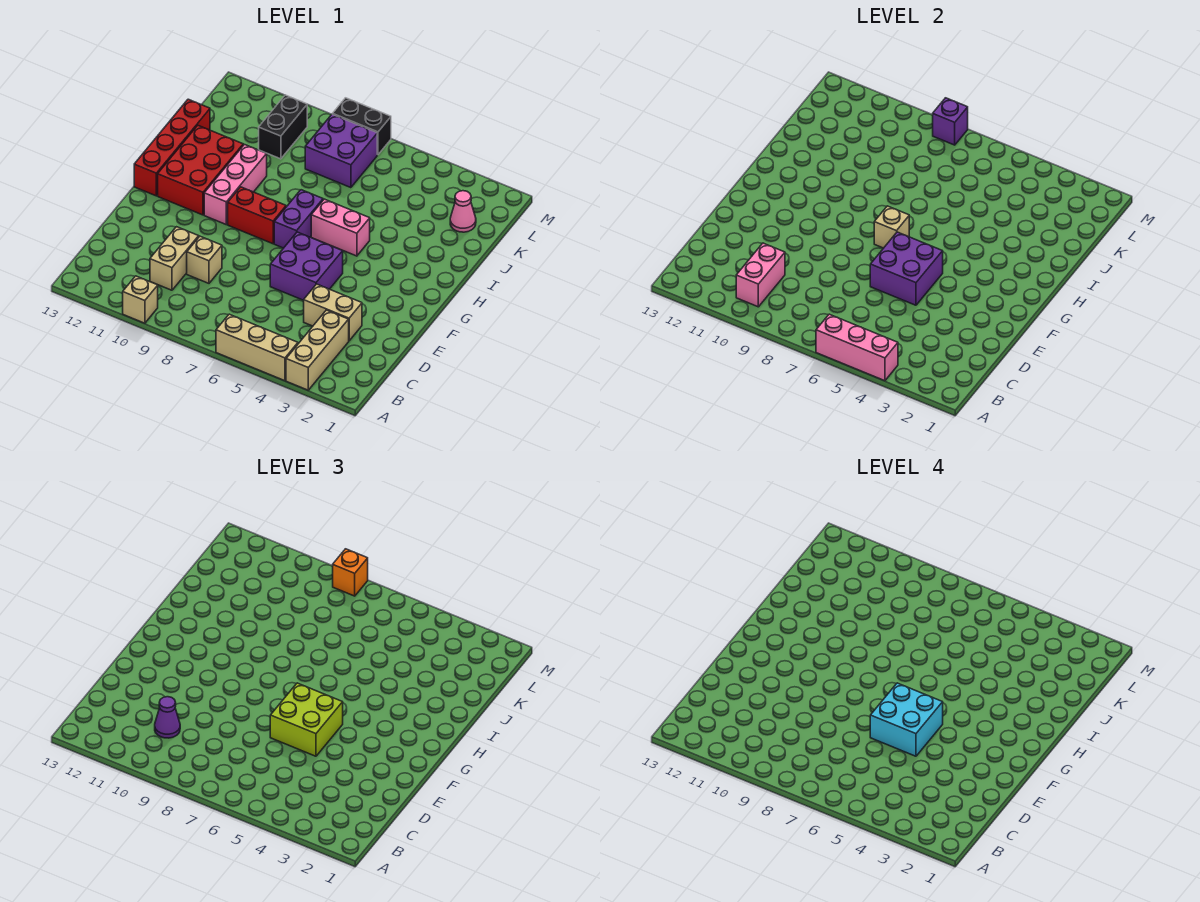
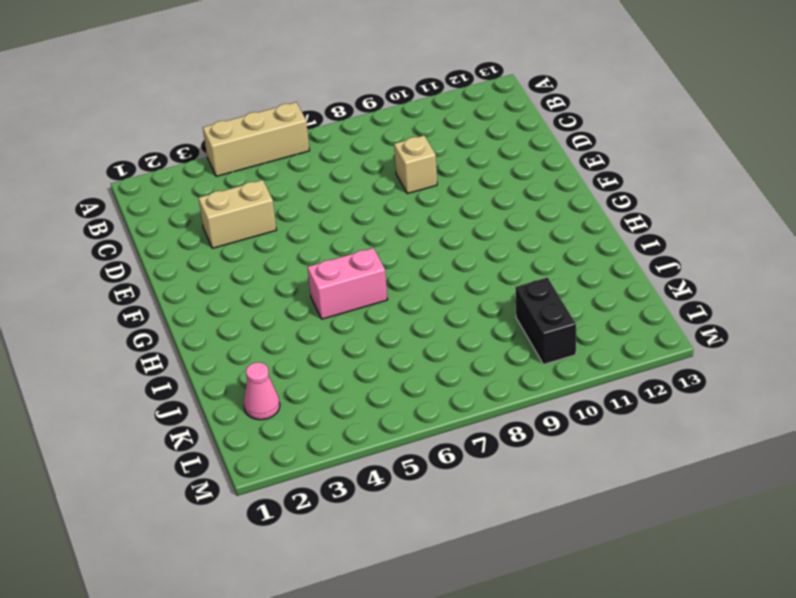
none -> tan brick A3:C3 level 1
none -> tan brick A10 level 1
none -> tan brick C10:D10 level 1

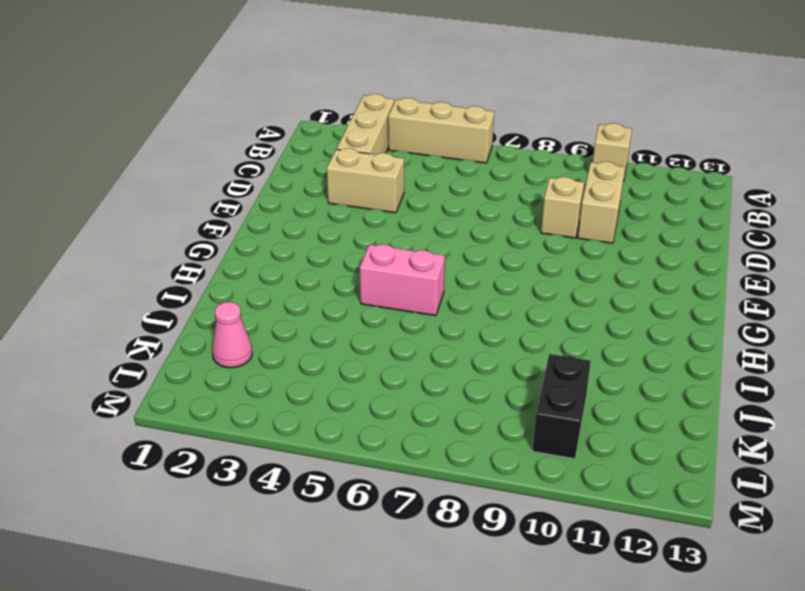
none -> purple brick E5:F6 level 1
none -> purple brick G7:H7 level 1
none -> red brick G8:G9 level 1

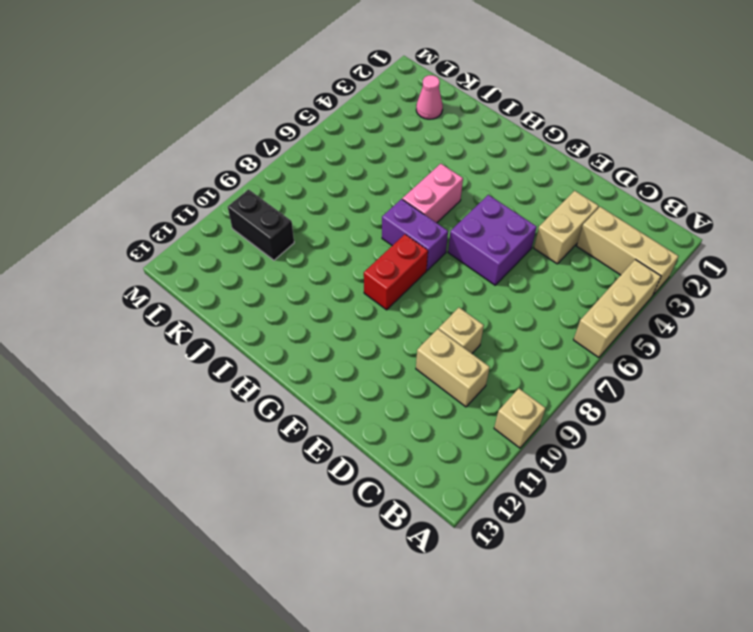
none -> pink brick G10:I10 level 1
none -> red brick G11:I12 level 1
none -> red brick G13:J13 level 1

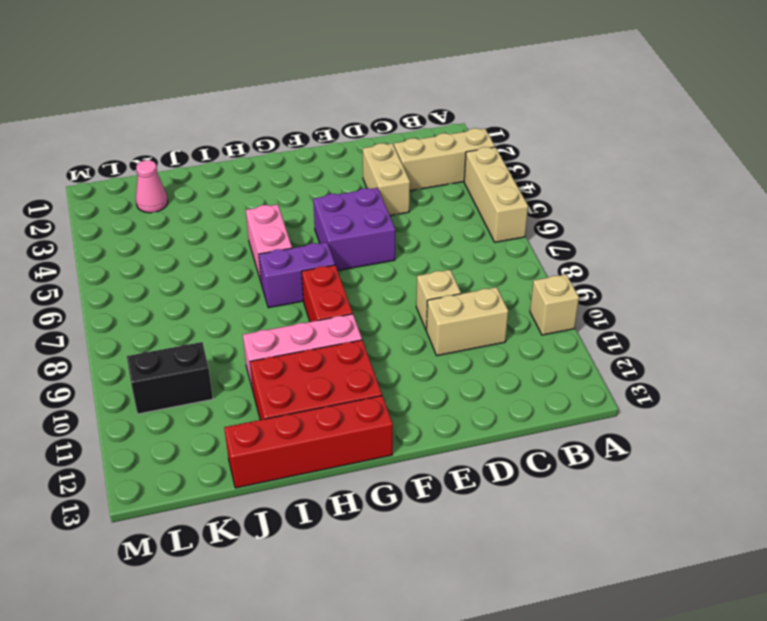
none -> purple brick K7:L8 level 1
none -> black brick M7:M8 level 1
none -> pink brick A4:A6 level 2

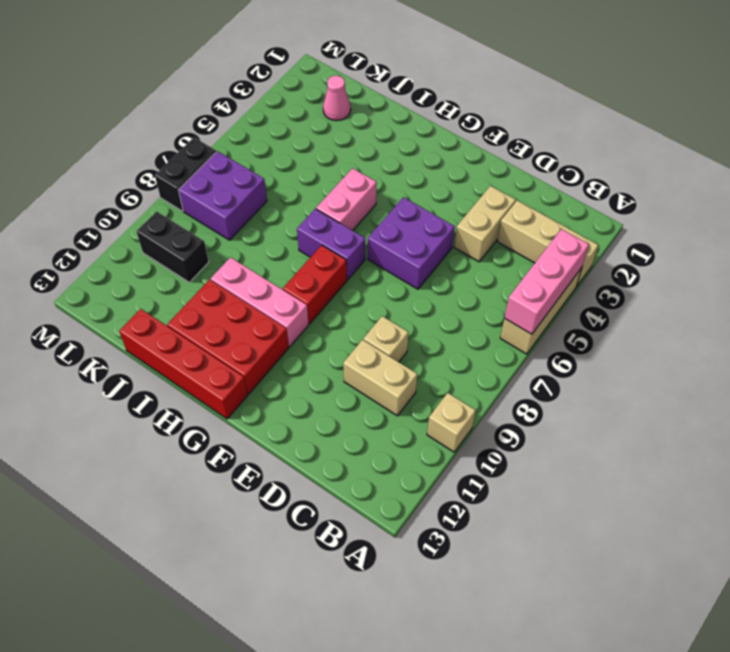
none -> pink brick B10:C10 level 2
none -> purple brick E5:F6 level 2
none -> tan brick G7 level 2

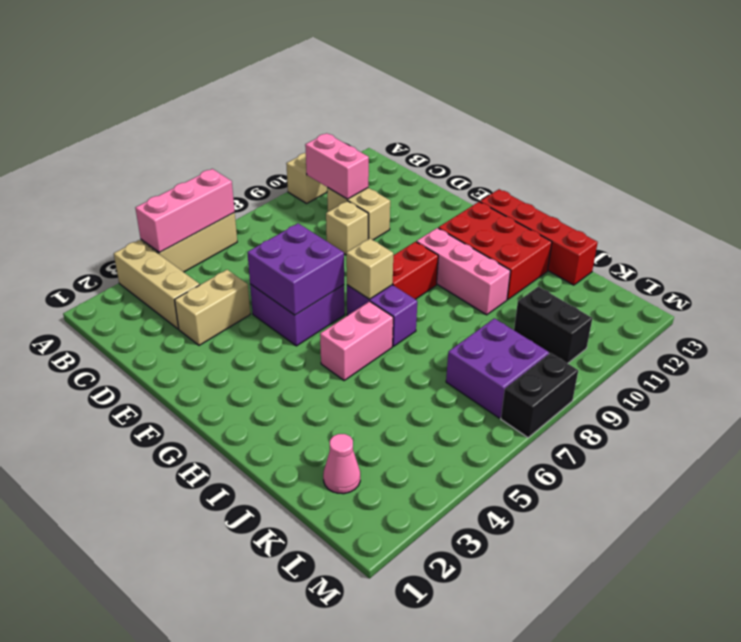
none -> purple brick M8 level 2
none -> purple cone C10 level 3
none -> lime brick E5:F6 level 3

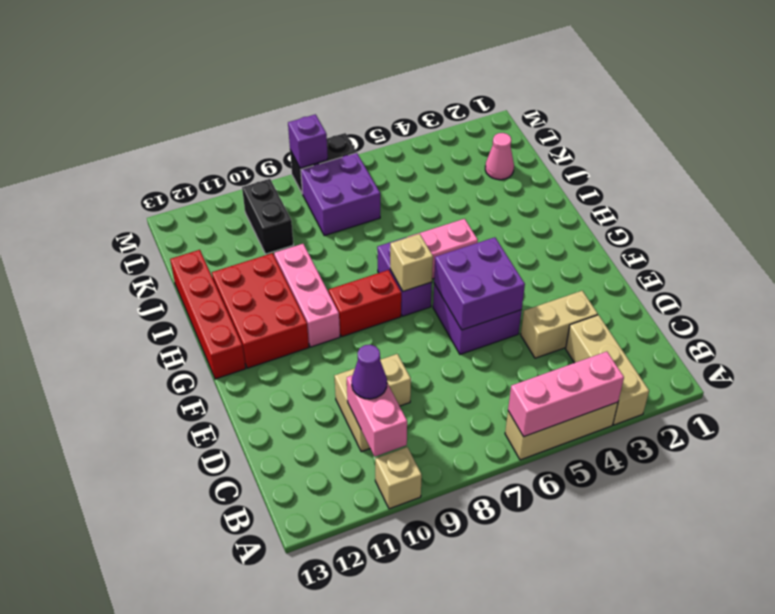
none -> lime brick E5:F6 level 3
none -> orange brick M8 level 3
none -> cyan brick E5:F6 level 4

